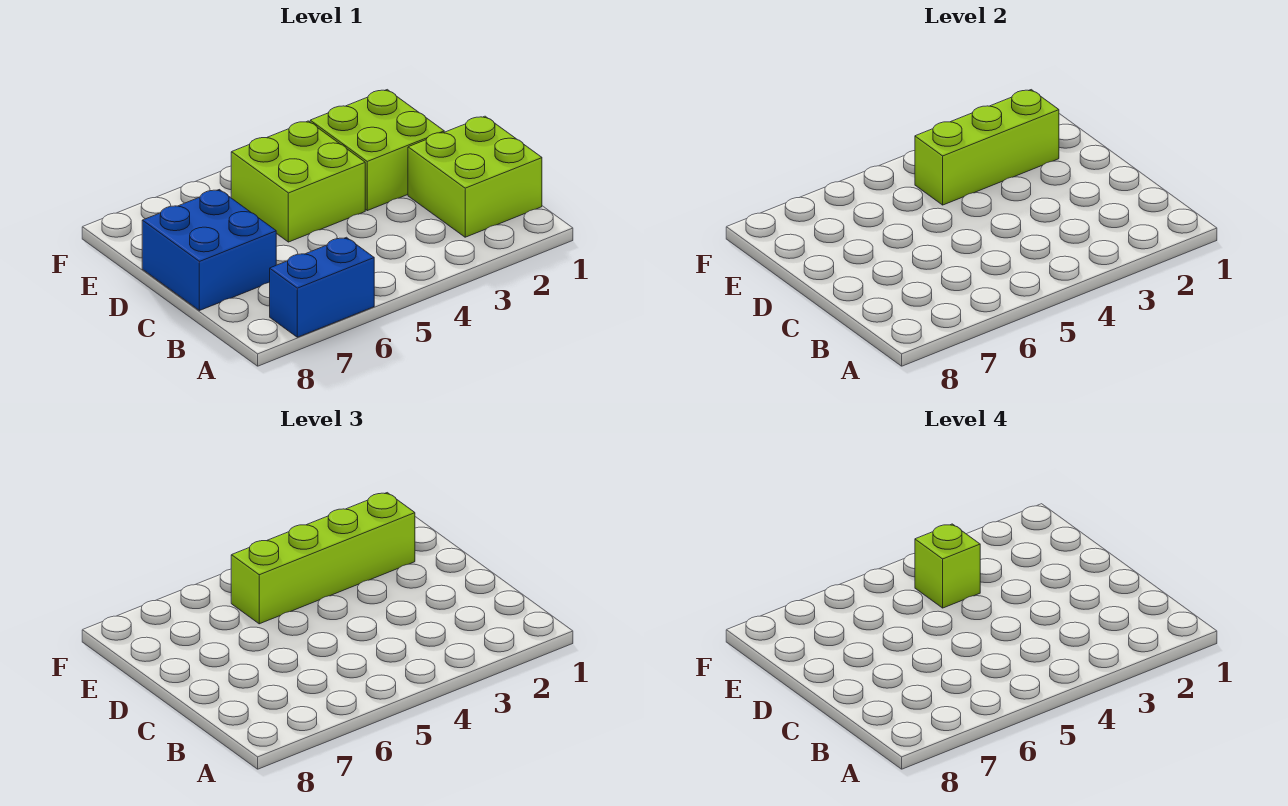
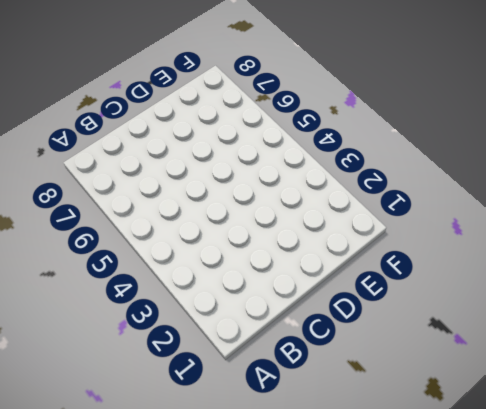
none -> blue brick A6:A7 level 1
none -> lime brick B1:C2 level 1

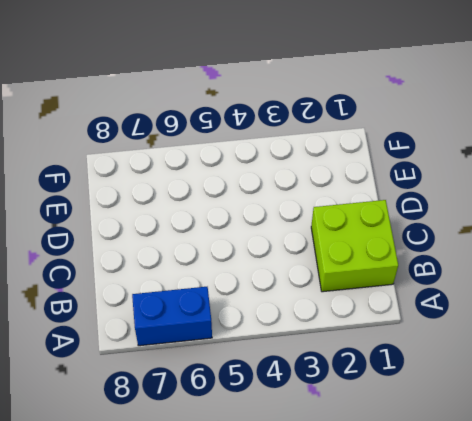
none -> blue brick C7:D8 level 1
none -> lime brick D2:E3 level 1

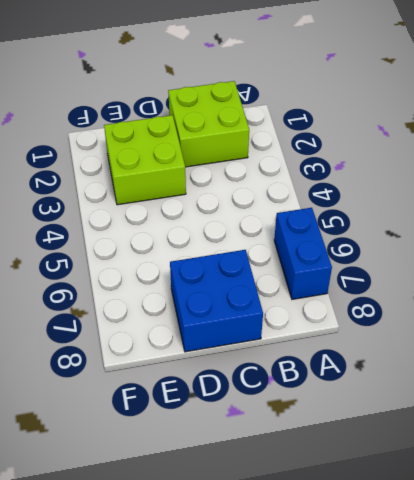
none -> lime brick D4:E5 level 1
none -> lime brick E2:E4 level 2

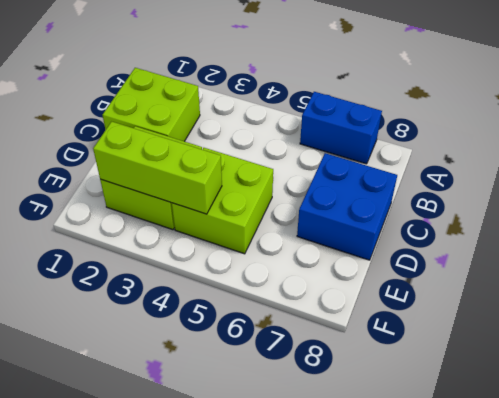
none -> lime brick E2:E5 level 3
none -> lime brick E4 level 4

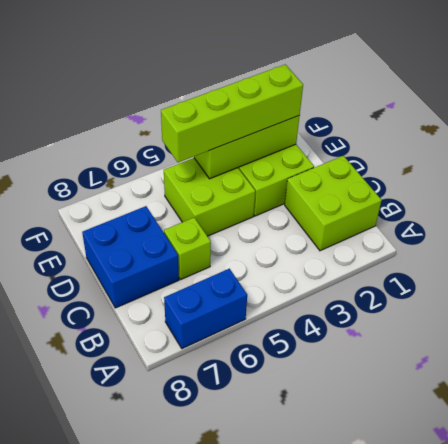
lime brick C6 level 1 -> lime brick E4 level 4

